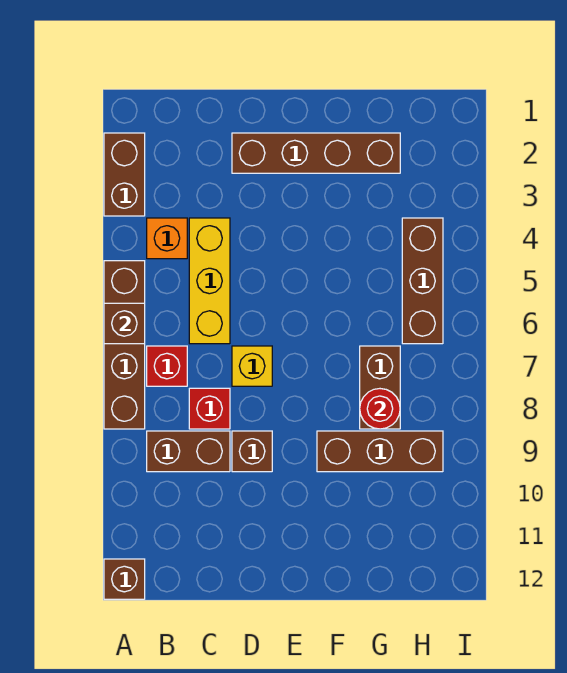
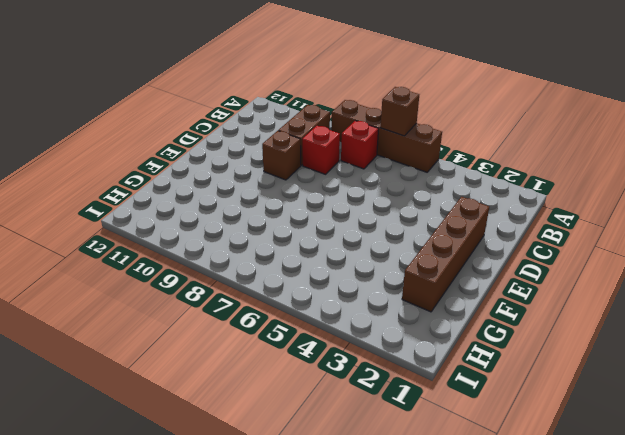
none -> brown brick A2:A3 level 1
none -> brown brick A12 level 1
none -> orange brick B4 level 1

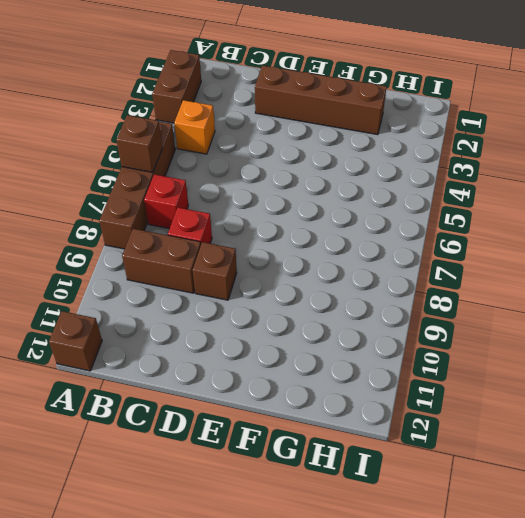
none -> yellow brick C4:C6 level 1
none -> yellow brick D7 level 1
none -> brown brick F9:H9 level 1

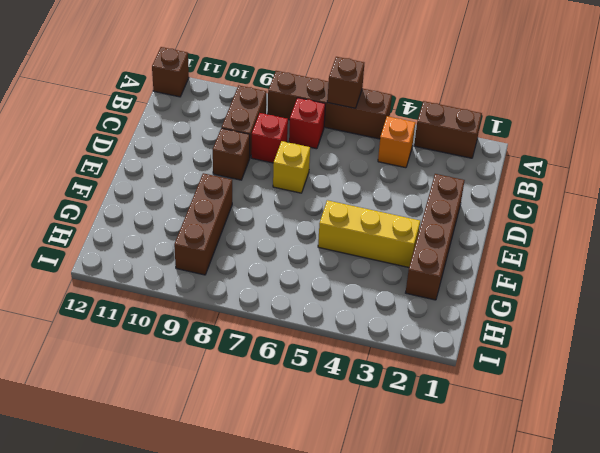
yellow brick F3:F5 level 1 -> yellow brick C4:C6 level 1
none -> brown brick G7:G8 level 1
none -> brown brick H4:H6 level 1
none -> red round brick G8 level 2

